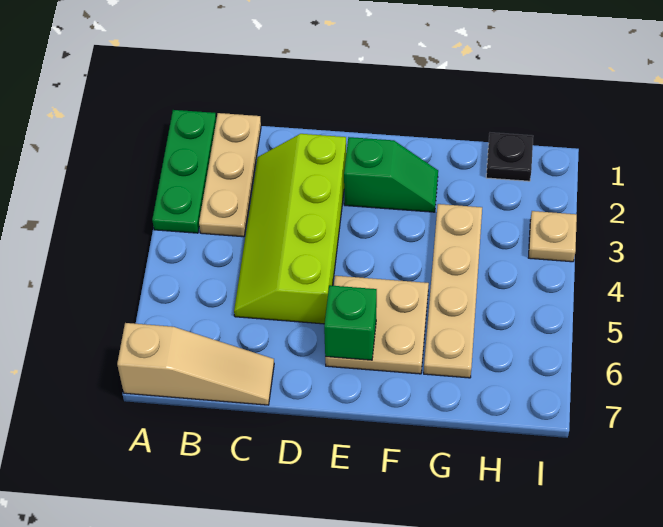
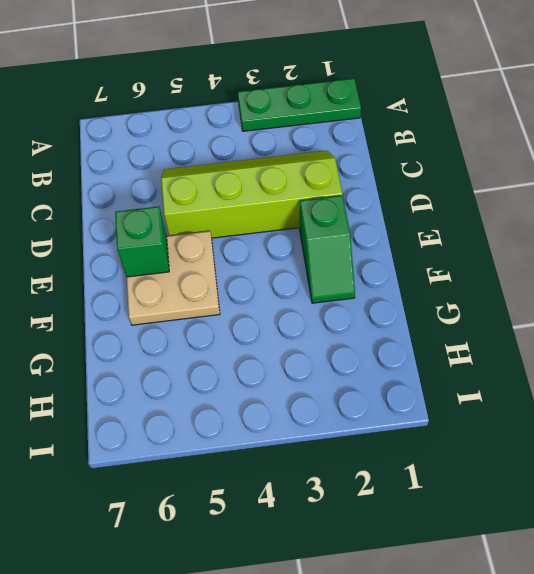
none -> tan slope A7:C7 level 1 top A
none -> tan plate B1:B3 level 1

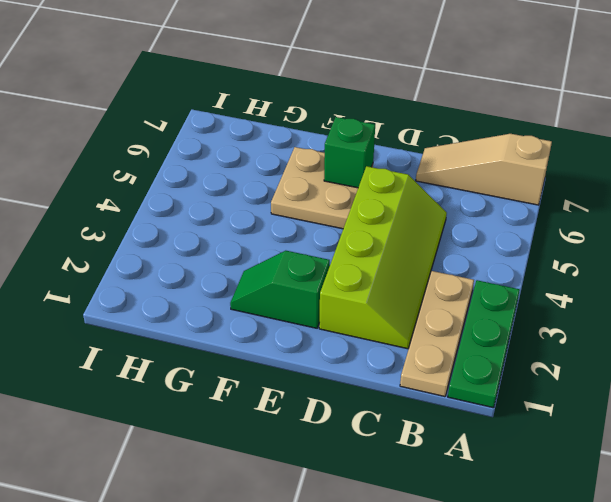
none -> tan plate G3:G6 level 1
none -> black plate H1 level 1

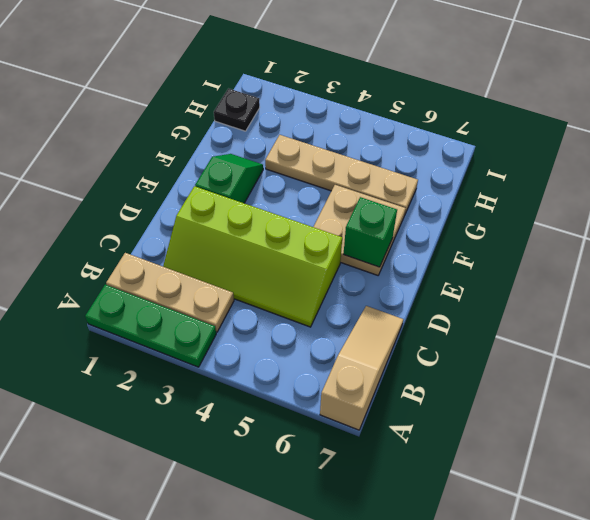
none -> tan plate I3 level 1

